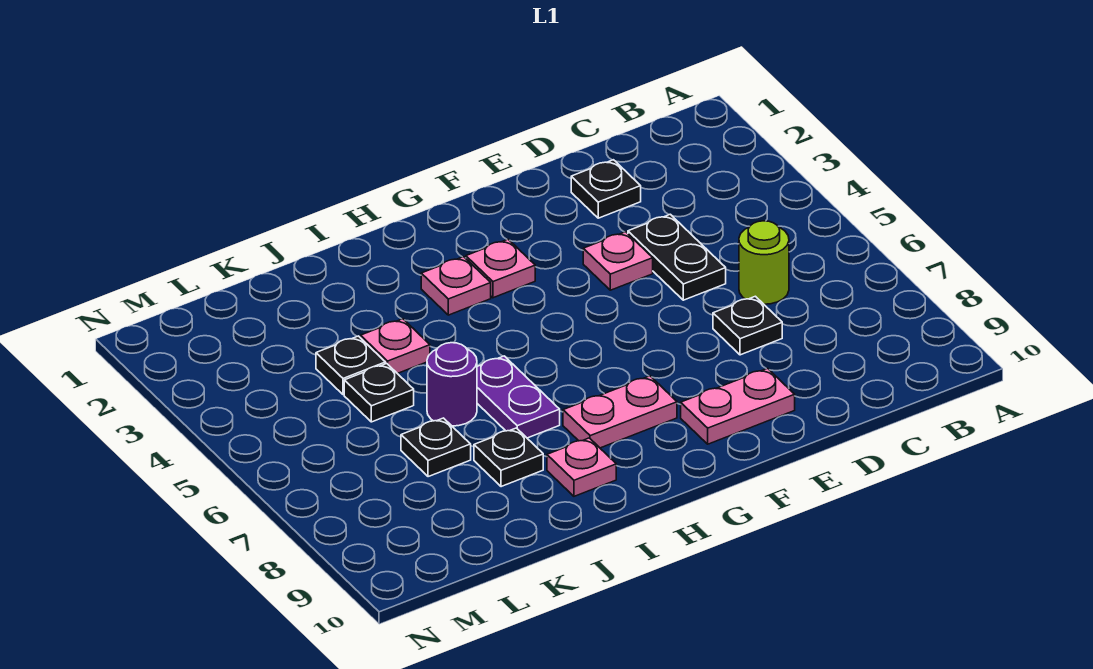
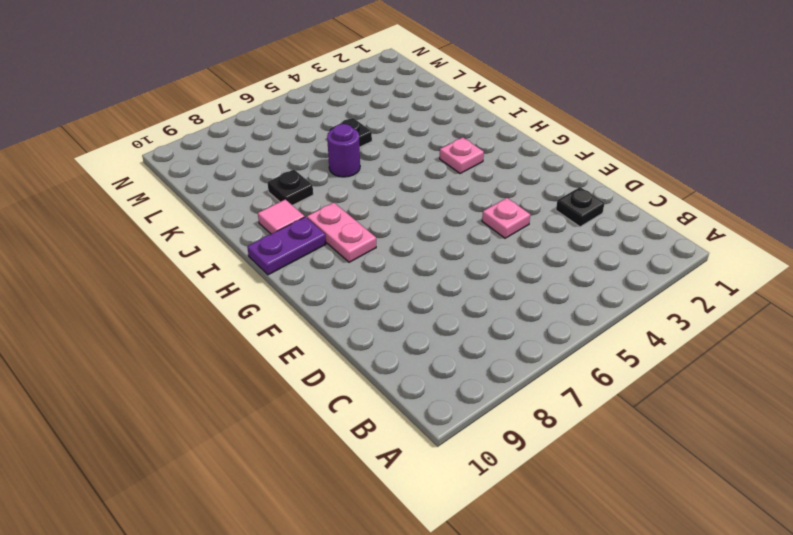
purple plate H9:H10 level 1 -> purple plate I6:I7 level 1
pink tile I9 level 1 -> pink plate I9 level 1
none -> lime round brick C6 level 1
none -> black plate D4:D5 level 1
none -> black plate D7 level 1

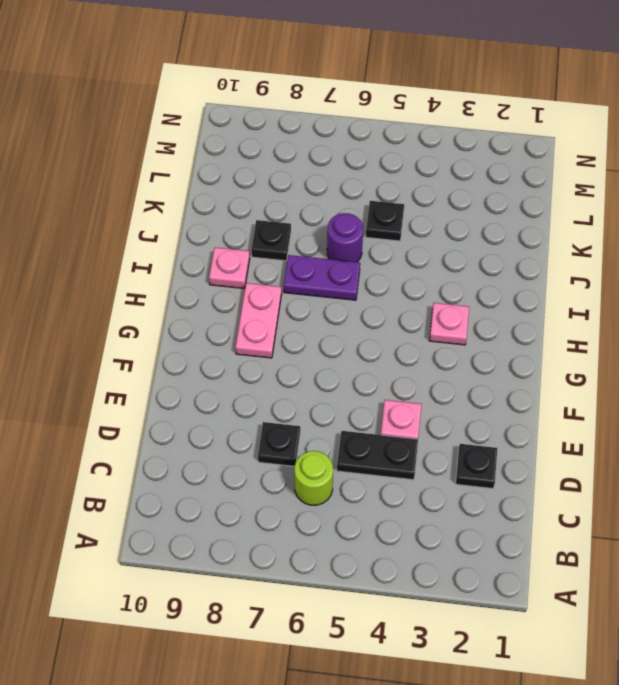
none -> pink plate E9:F9 level 1
none -> pink plate G3 level 1
none -> pink plate J4 level 1

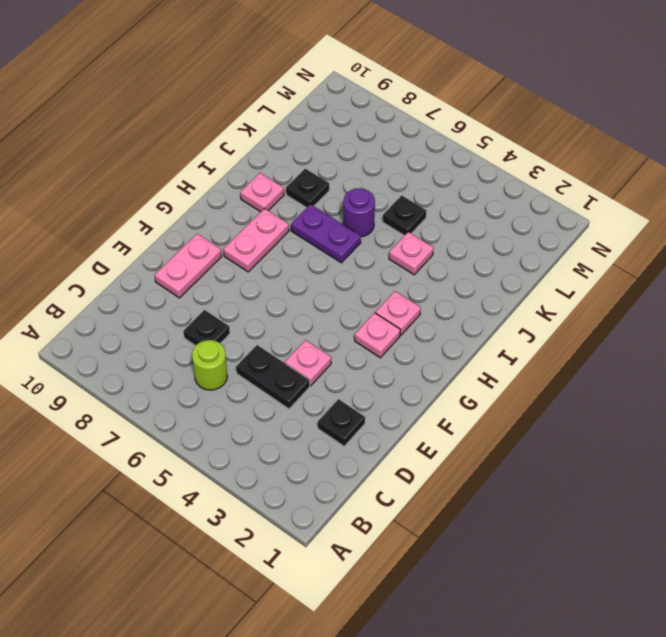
none -> black plate K4 level 1
none -> black plate K7 level 1

